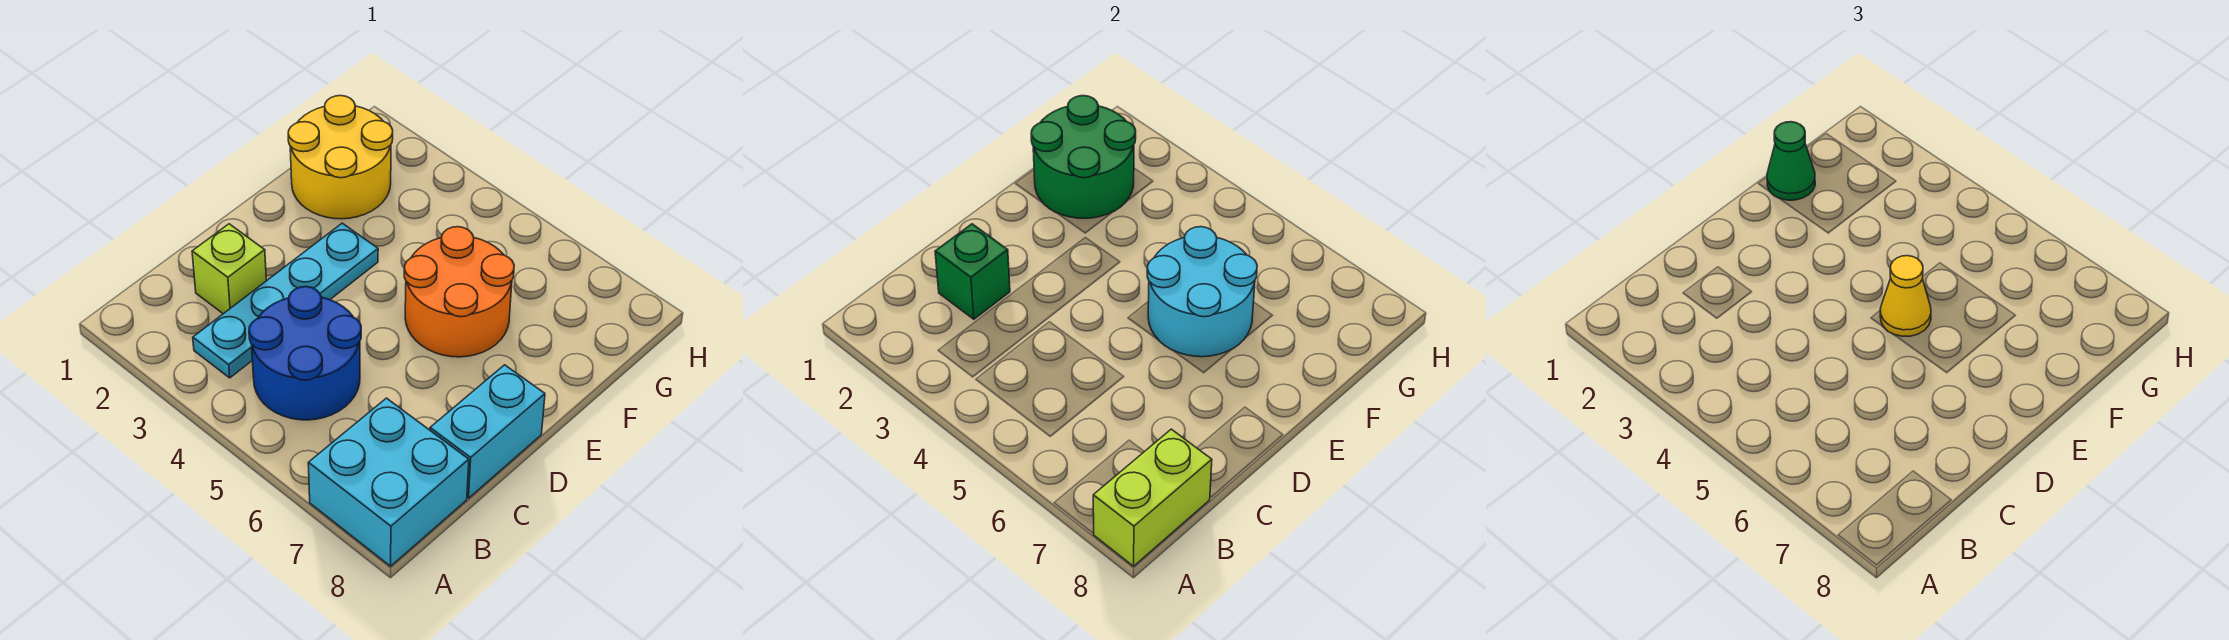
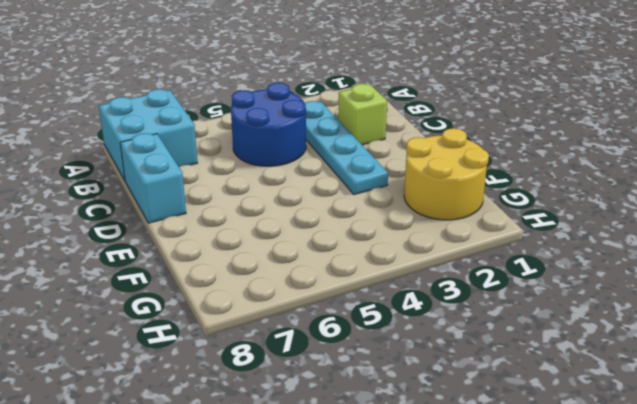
none -> orange round brick E5:F6 level 1
none -> lime brick A8:B8 level 2
none -> green brick C2 level 2

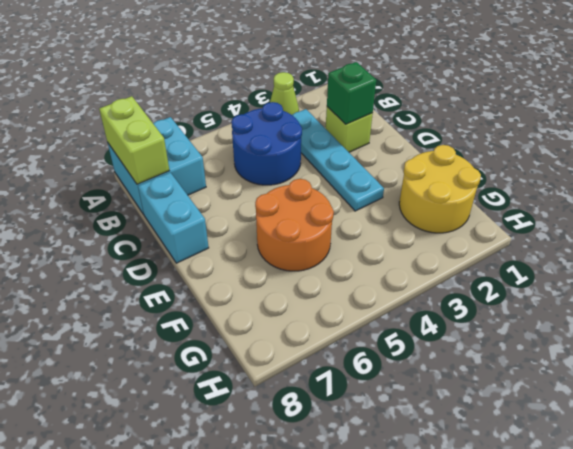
lime cone A3 level 1 -> none
none -> cyan round brick E5:F6 level 2
none -> green round brick F1:G2 level 2
none -> yellow cone E5 level 3

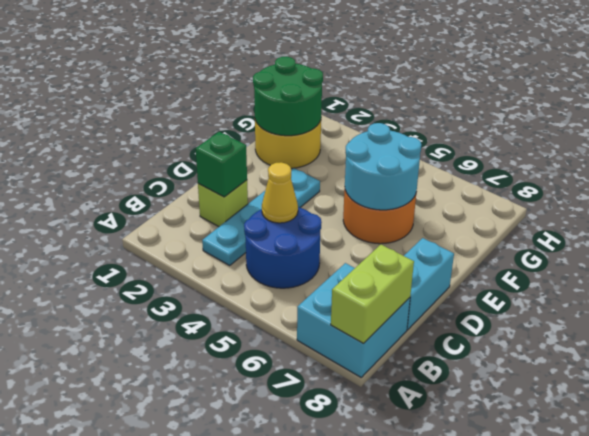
yellow cone C4 level 2 -> yellow cone E5 level 3
none -> green cone F1 level 3

